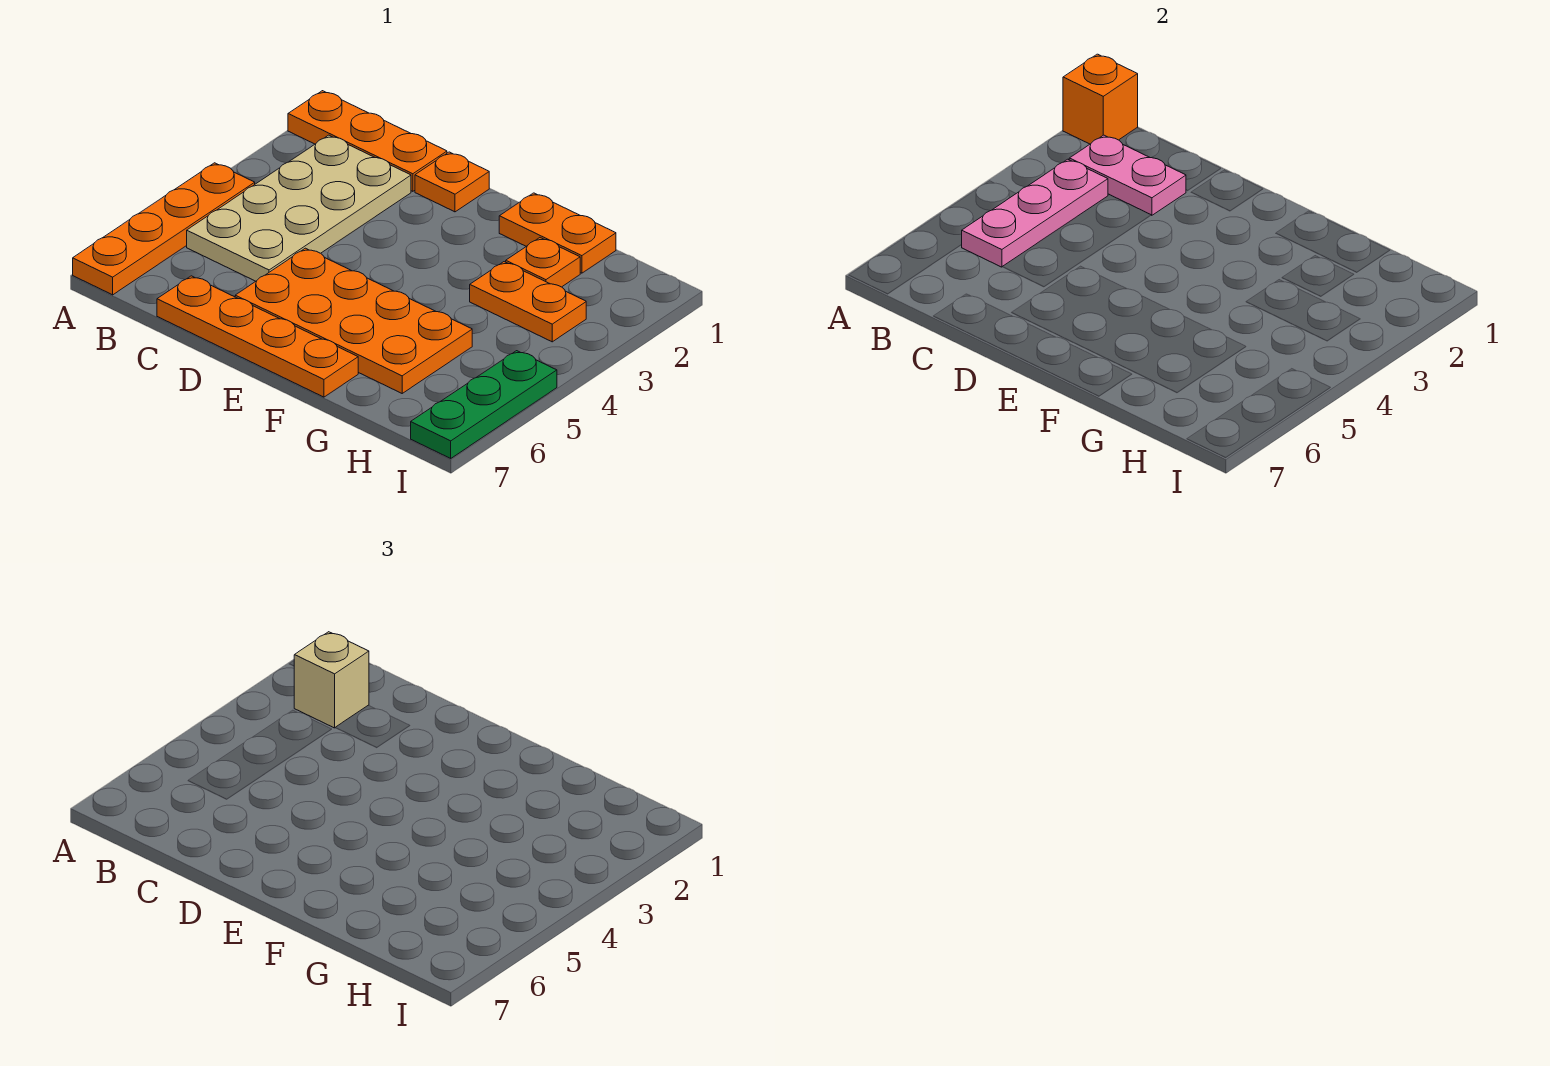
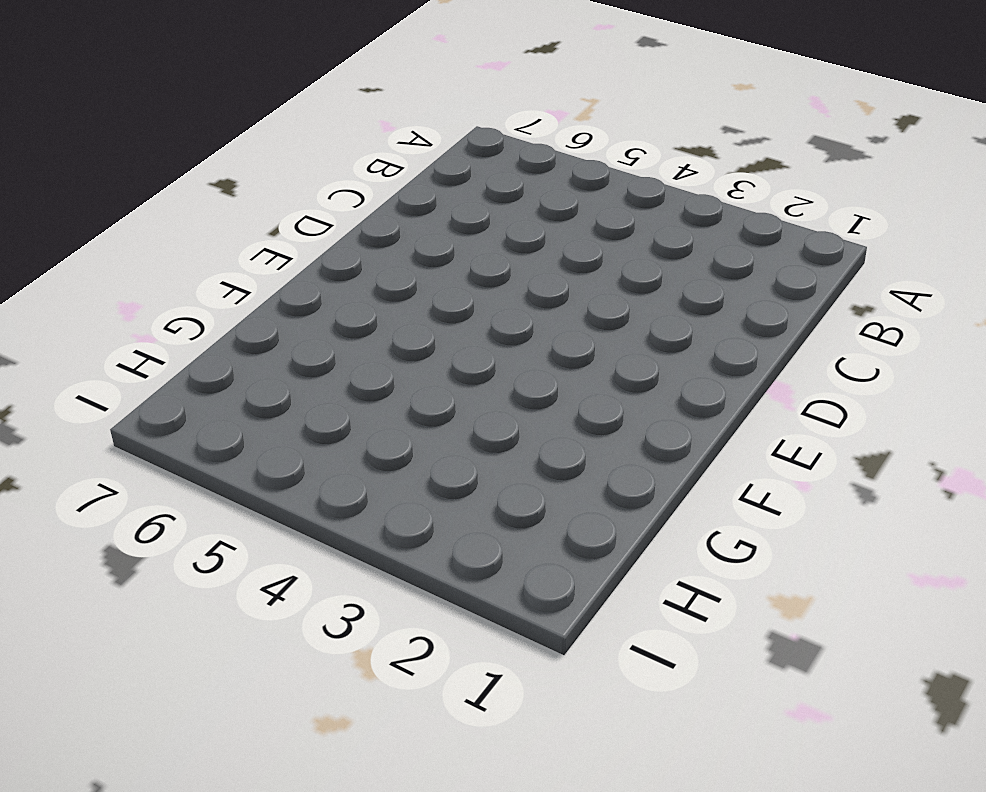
none -> orange plate A1:C1 level 1
none -> orange plate A4:A7 level 1
none -> tan plate B2:C5 level 1

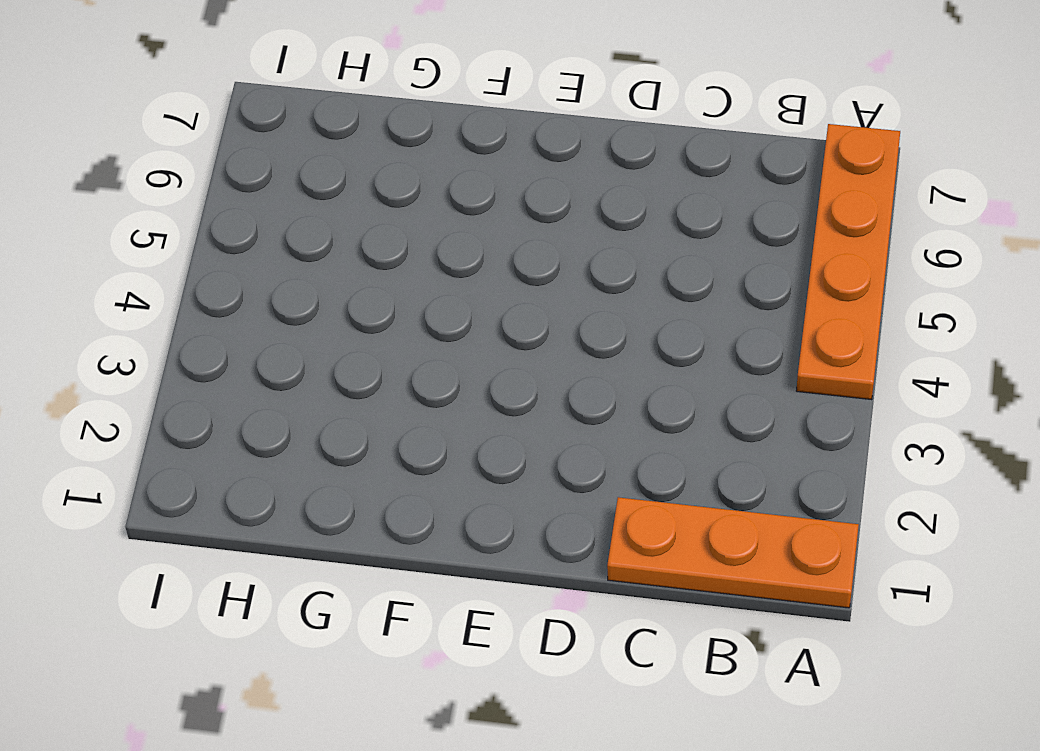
none -> tan plate B2:C5 level 1
none -> orange plate C7:F7 level 1
none -> orange plate D1 level 1

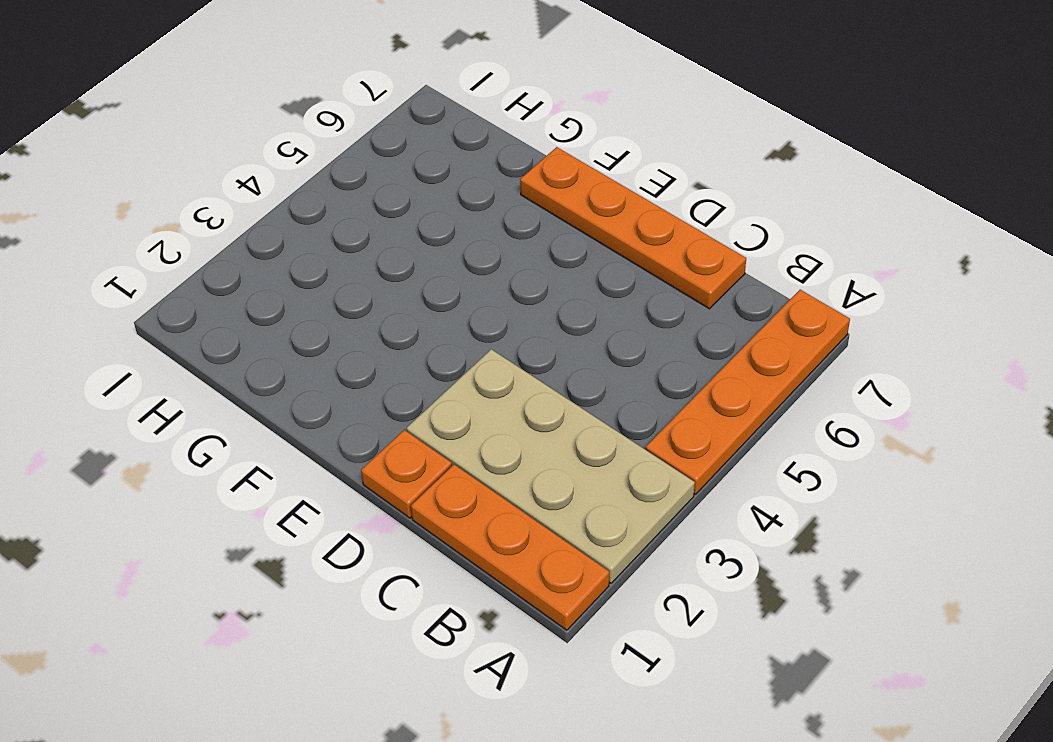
tan plate A2:D3 level 1 -> tan plate B2:C5 level 1
none -> orange plate D5:G6 level 1
none -> orange plate F1:G1 level 1
none -> orange plate G2 level 1

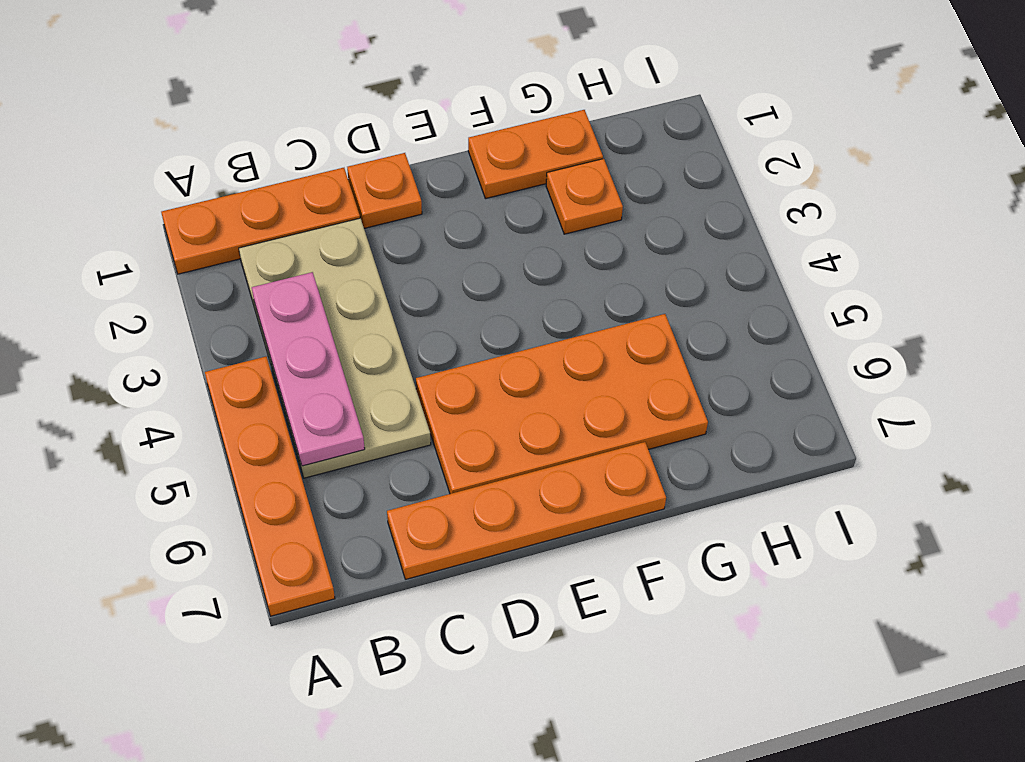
none -> orange plate G3:H3 level 1
none -> green plate I5:I7 level 1
none -> orange brick A1 level 2

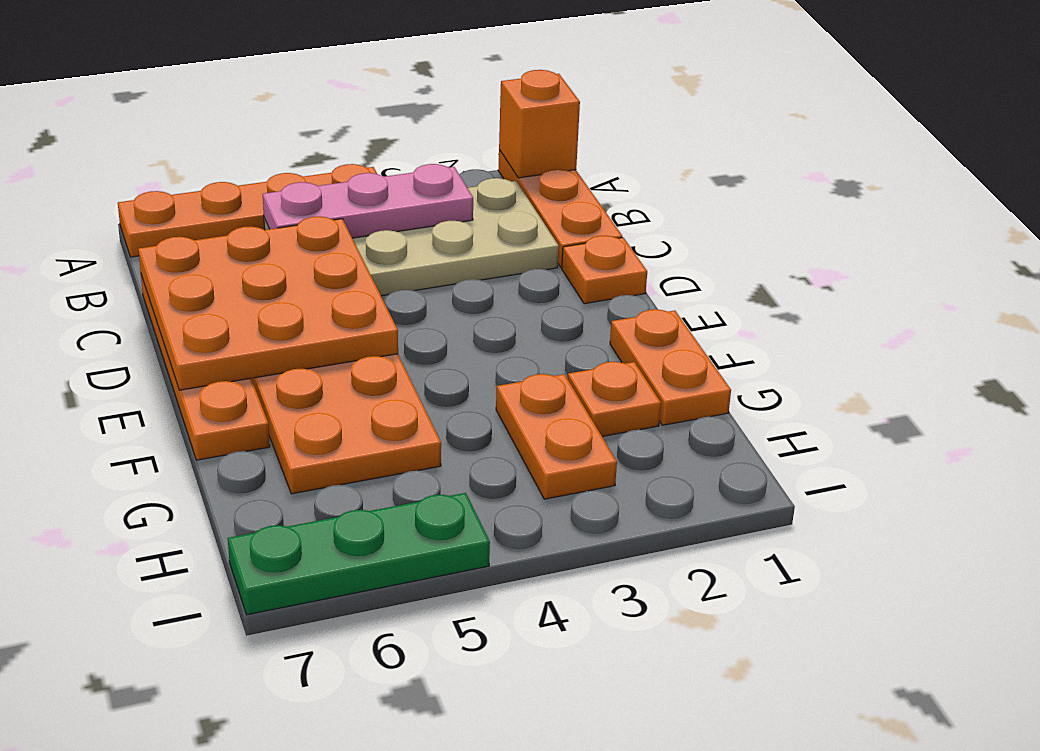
orange plate C5:E7 level 2 -> none
none -> pink plate B2:C2 level 2
none -> tan brick B2 level 3

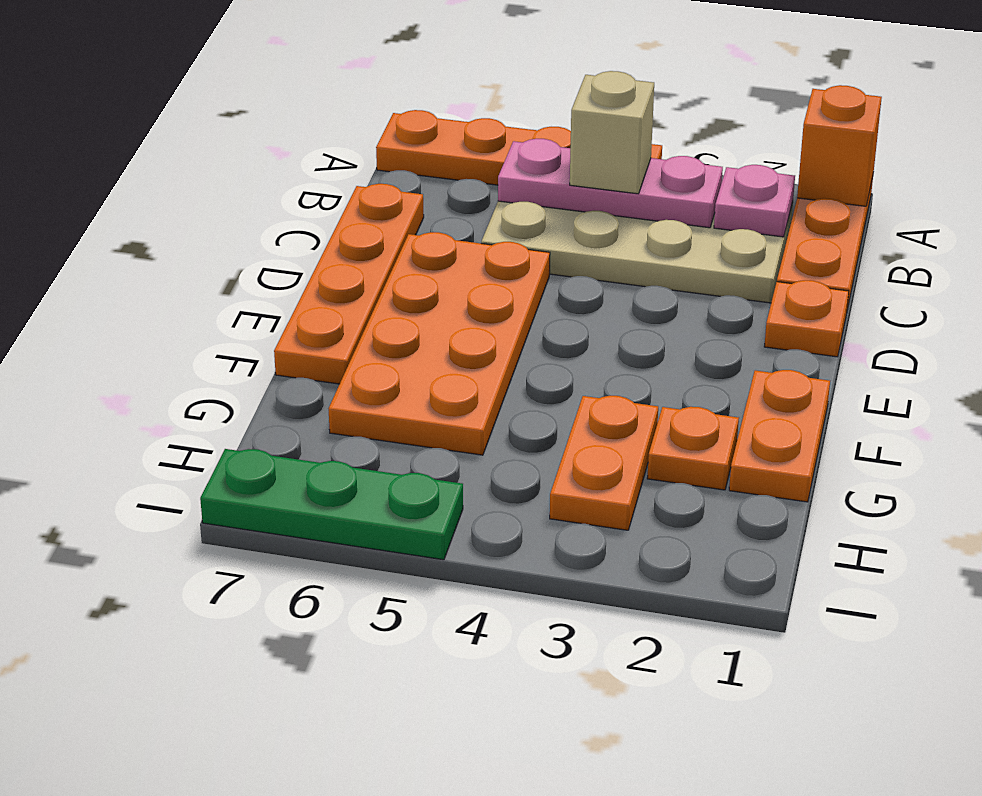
pink plate B2 level 2 -> pink plate B2:C2 level 2
tan brick B4 level 3 -> tan brick B2 level 3

